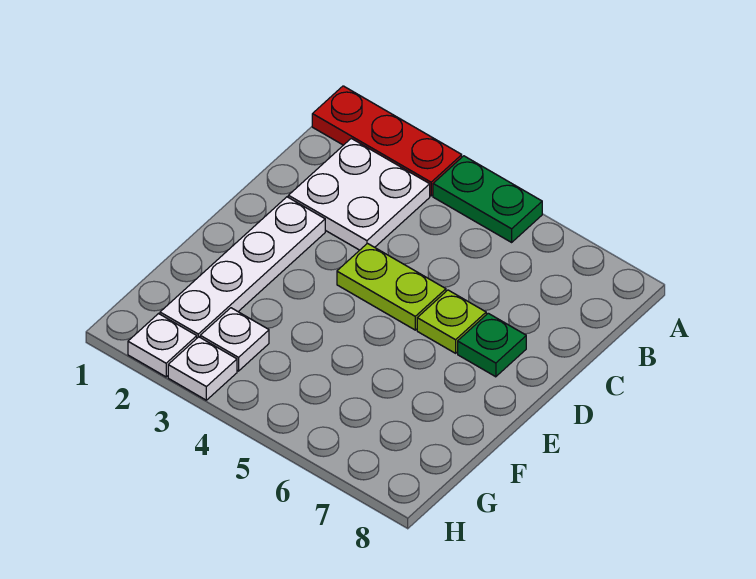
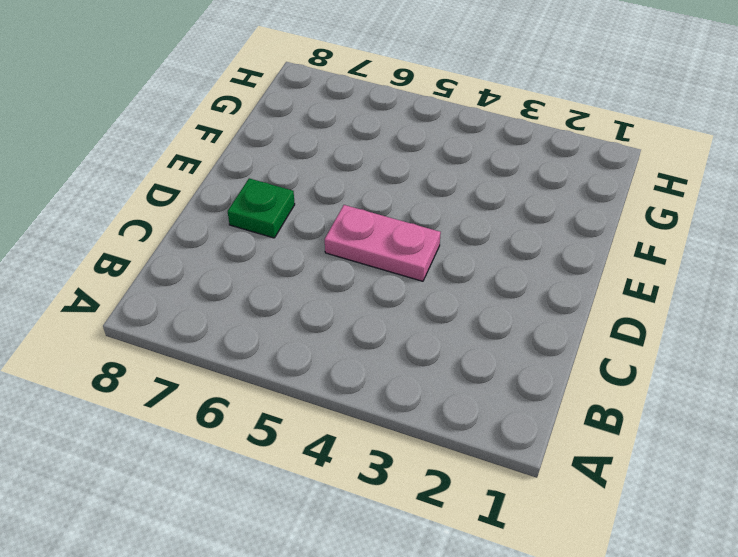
pink plate D4:D5 level 1 -> lime plate D4:D5 level 1
none -> red plate A1:A3 level 1
none -> green plate A4:A5 level 1

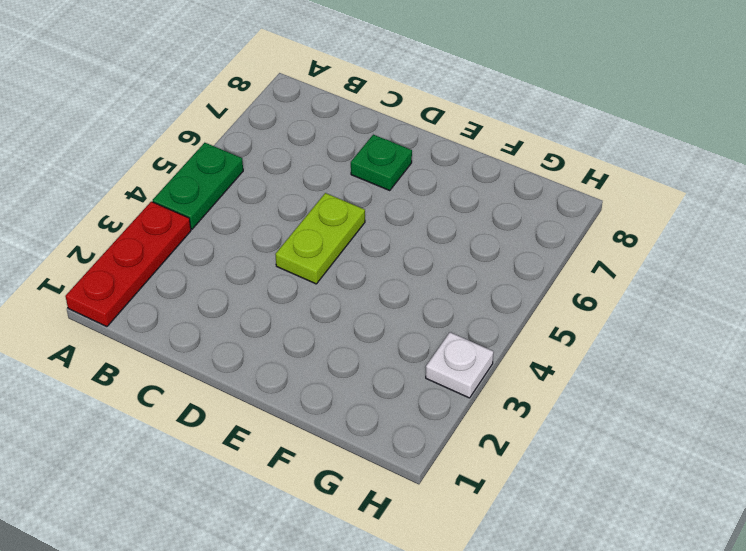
none -> white plate B2:C3 level 1
none -> white plate D2:G2 level 1

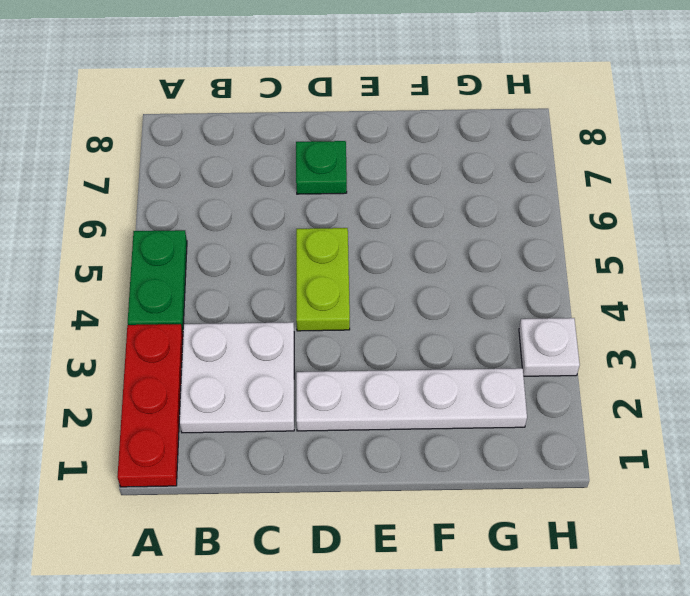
none -> lime plate D6 level 1
none -> white plate G3 level 1

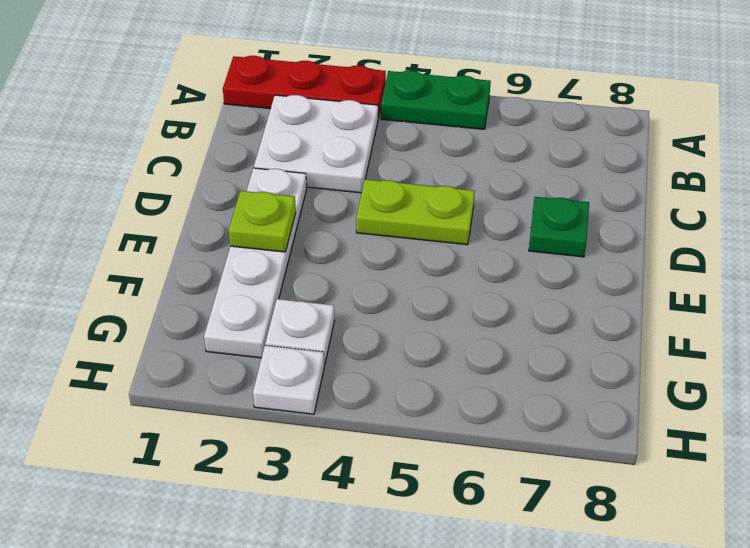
lime plate E2 level 2 -> lime plate D6 level 1
none -> white plate H2 level 1

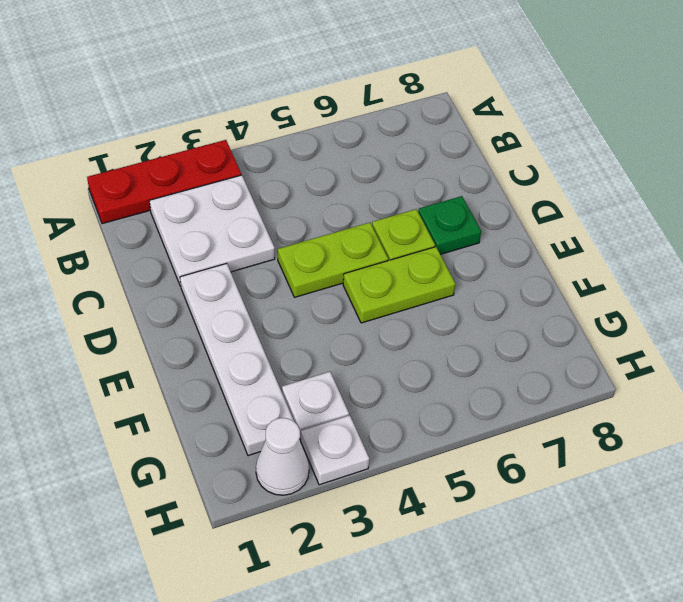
lime plate E5:E6 level 1 -> none
white cone H2 level 1 -> white plate H2 level 1
none -> green plate A4:A5 level 1

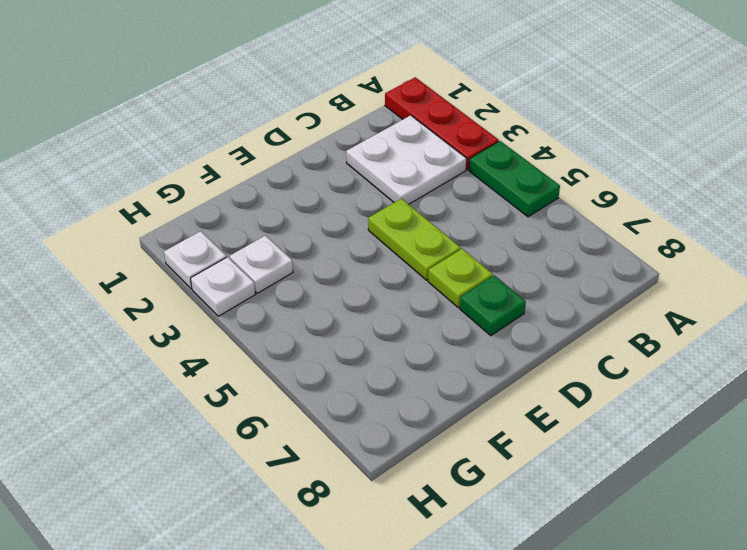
none -> white plate D2:G2 level 1

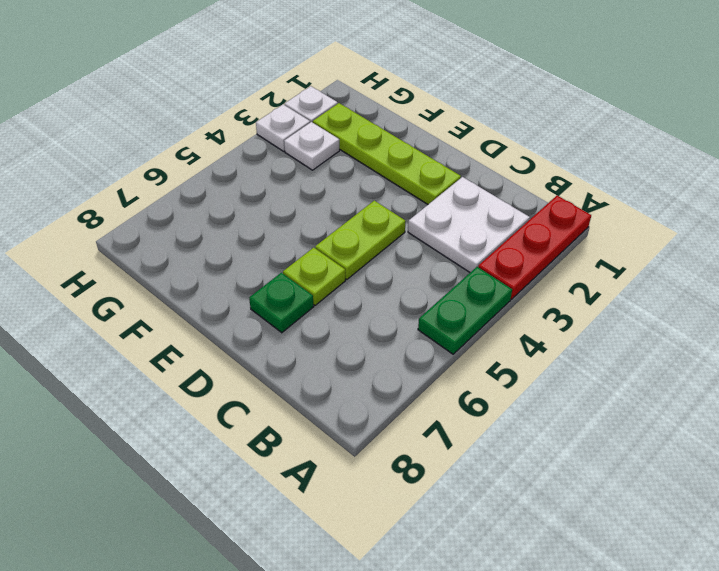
lime plate D2:G2 level 1 -> white plate D2:G2 level 1

